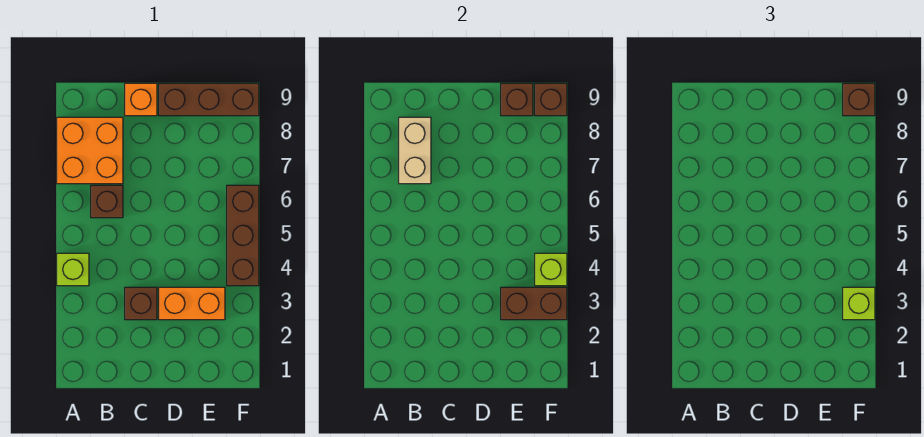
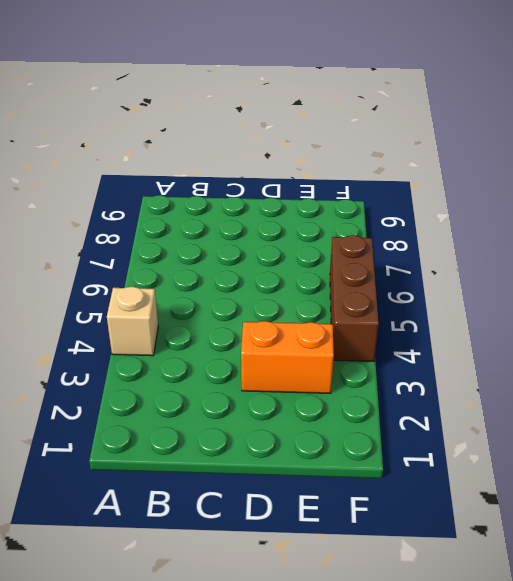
tan brick A4 level 1 -> lime brick A4 level 1
none -> orange brick A7:B8 level 1
none -> brown brick B6 level 1
none -> brown brick C3 level 1

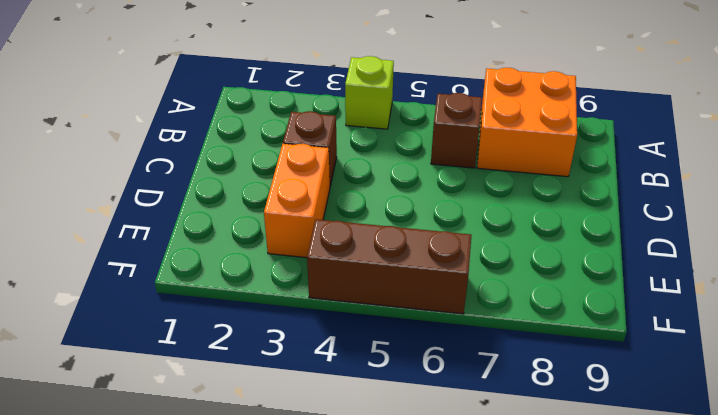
none -> orange brick C9 level 1
none -> brown brick D9:F9 level 1
none -> tan brick B7:B8 level 2

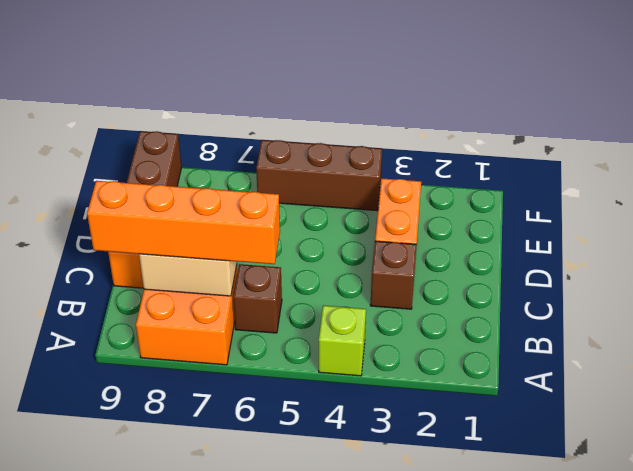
orange brick B6:B9 level 3 -> none
none -> brown brick E3:F3 level 2
none -> brown brick E9 level 2
none -> lime brick F4 level 2

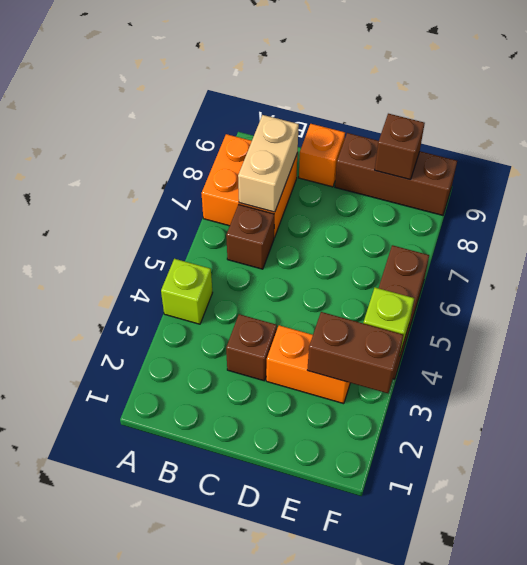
none -> brown brick F9 level 2
none -> lime brick F3 level 3
none -> brown brick F9 level 3

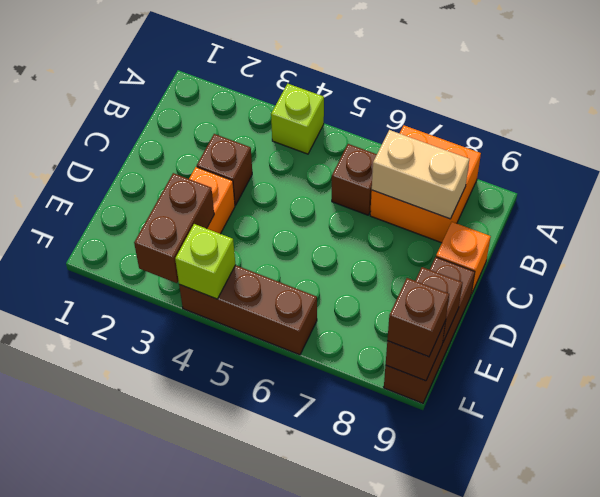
none -> lime brick F3 level 3

